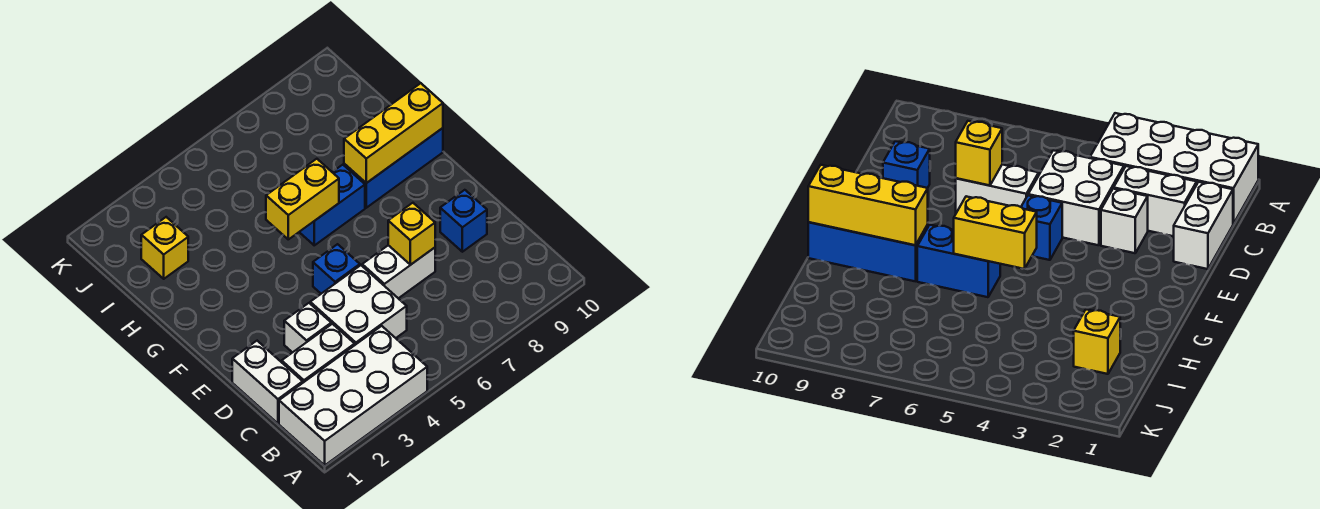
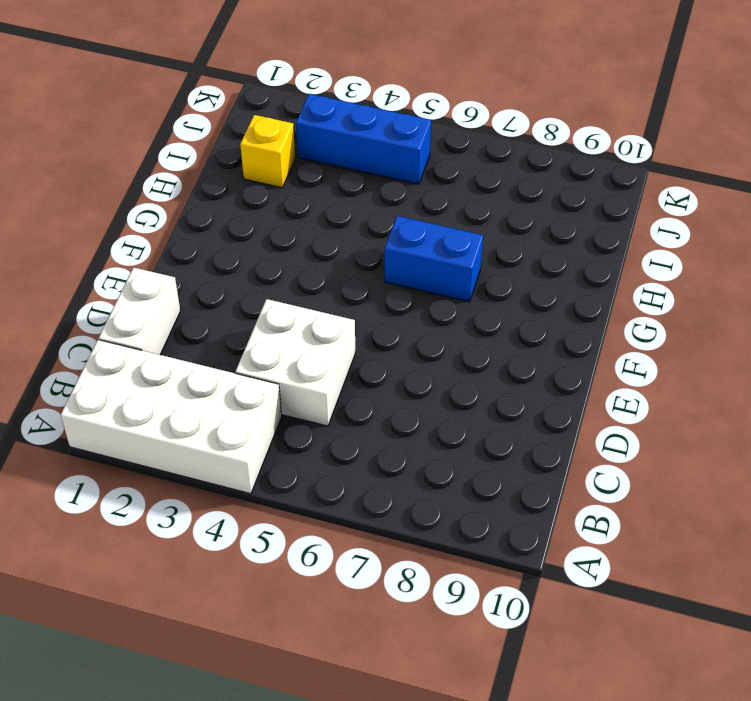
blue brick J3:J5 level 1 -> blue brick G8:G10 level 1
none -> white brick C2:C3 level 1
none -> white brick D3 level 1
none -> white brick D6:D7 level 1

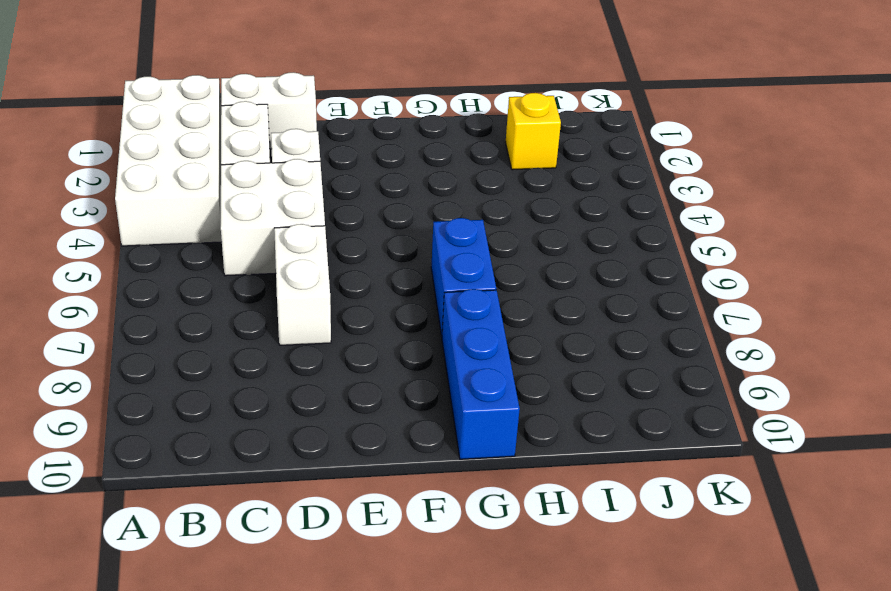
none -> blue brick D9 level 1
none -> blue brick E5 level 1
none -> yellow brick D7 level 2

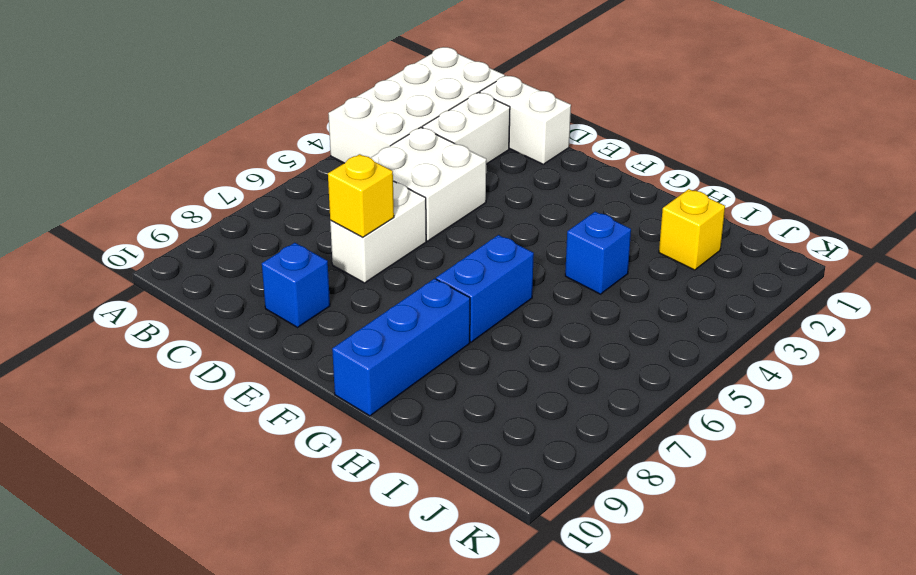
blue brick H4 level 1 -> blue brick E5 level 1
none -> white brick D3 level 1
none -> yellow brick G5:G6 level 2
none -> yellow brick G8:G10 level 2

